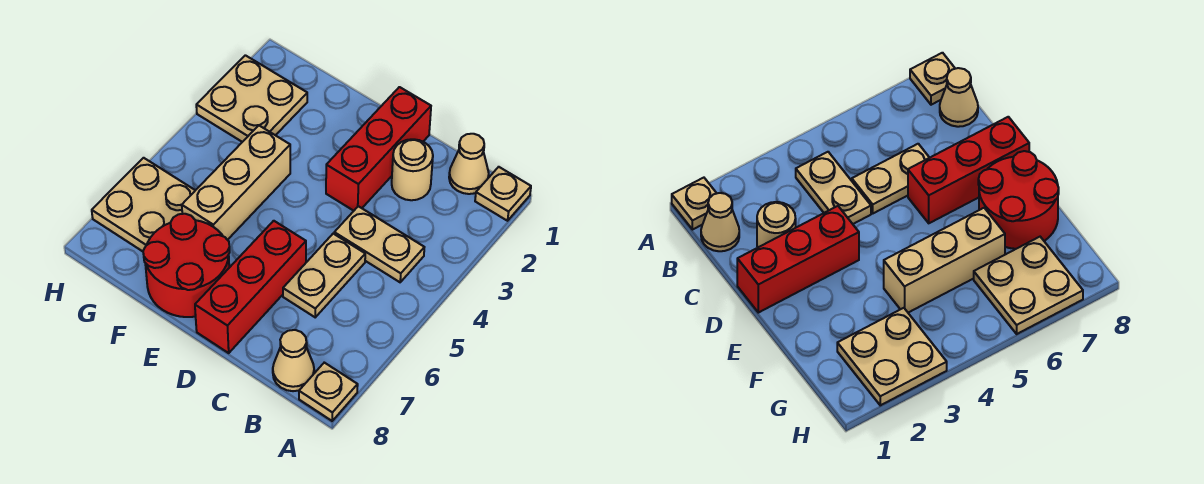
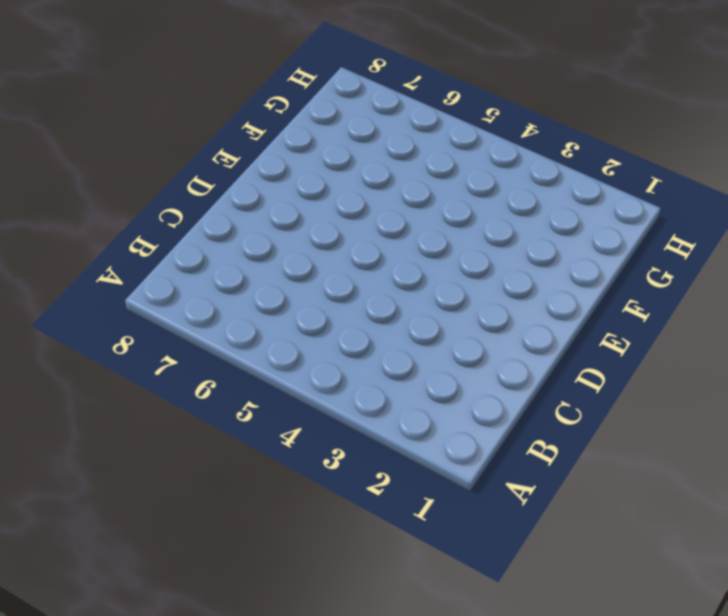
none -> tan plate A1 level 1
none -> tan plate A8 level 1
none -> tan cone B1 level 1

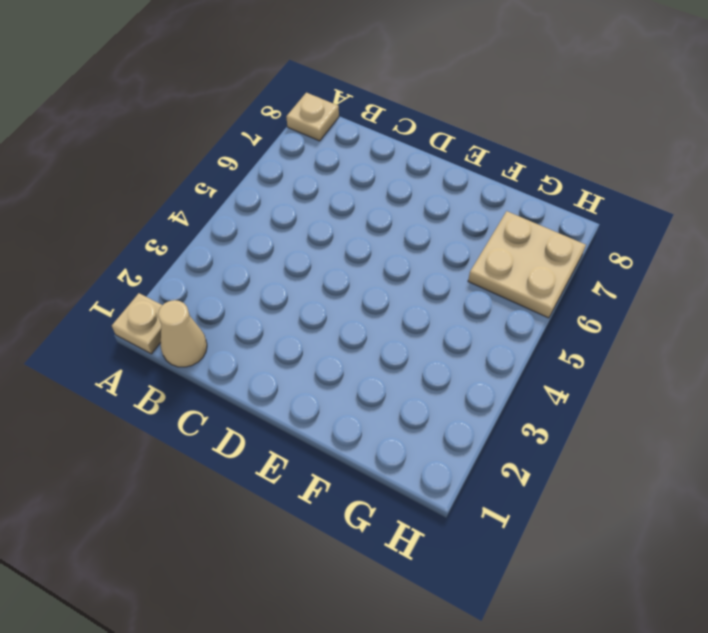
none -> tan plate B4:C4 level 1
none -> tan cone B8 level 1
none -> tan round brick C2 level 1

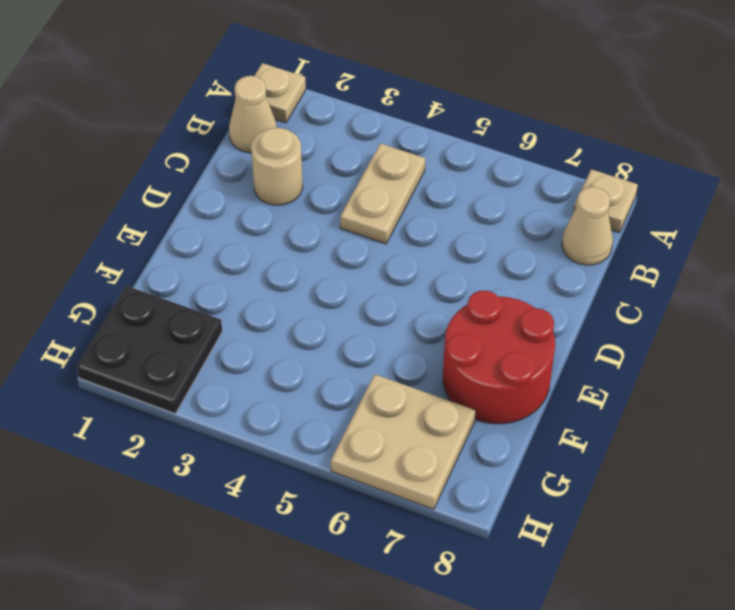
black plate G1:H2 level 1 -> tan plate G2:H3 level 1
none -> tan plate C5:C6 level 1
none -> red brick D1:D3 level 1
none -> red brick D6:D8 level 1

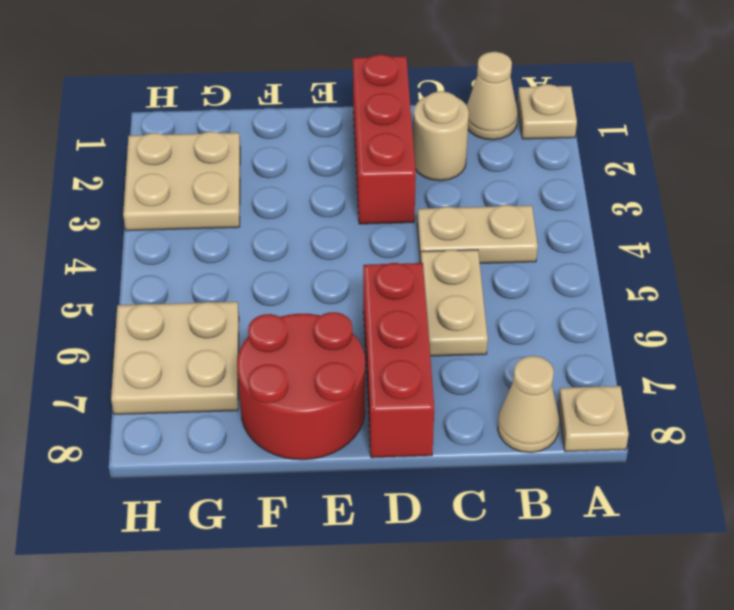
none -> tan brick F4:F6 level 1

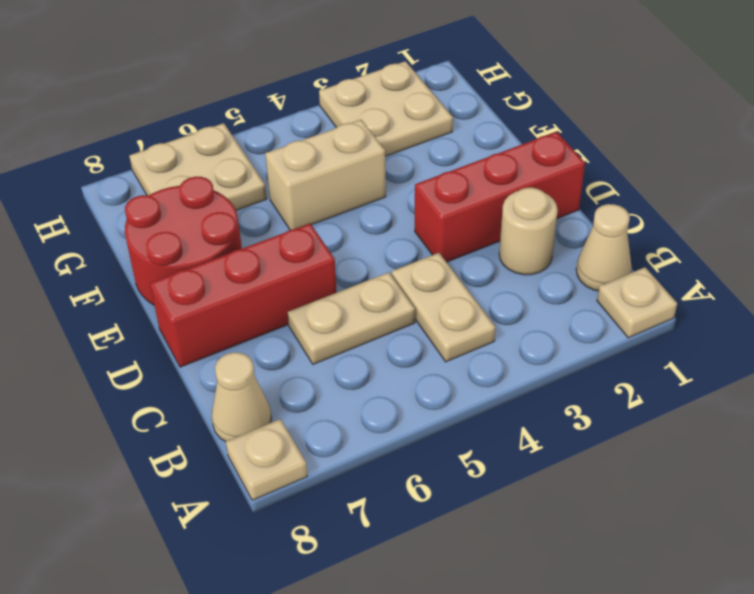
tan brick F4:F5 level 1 -> tan brick F4:F6 level 1

